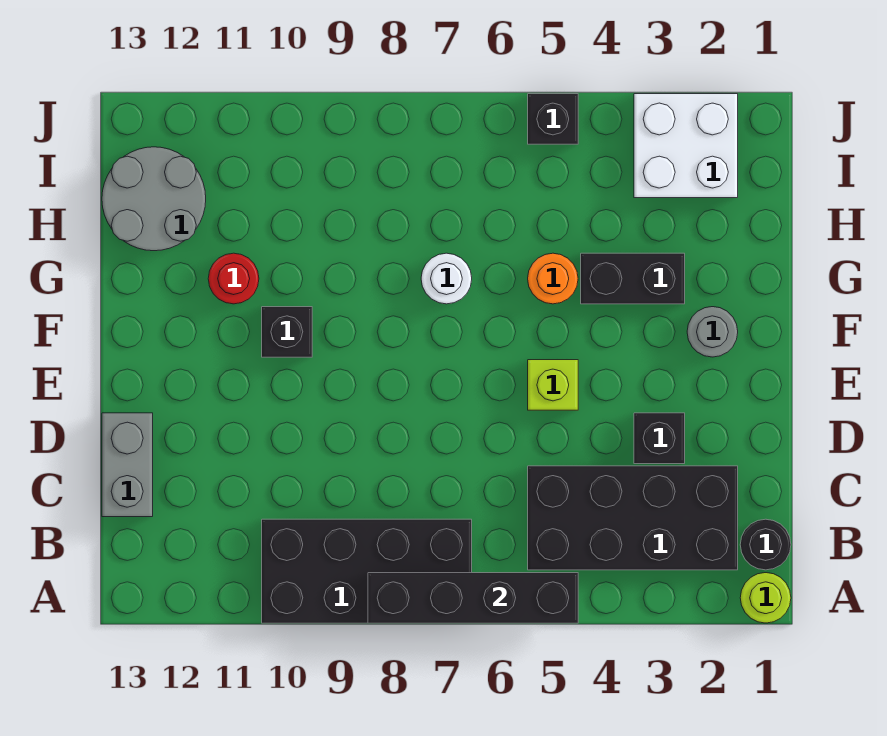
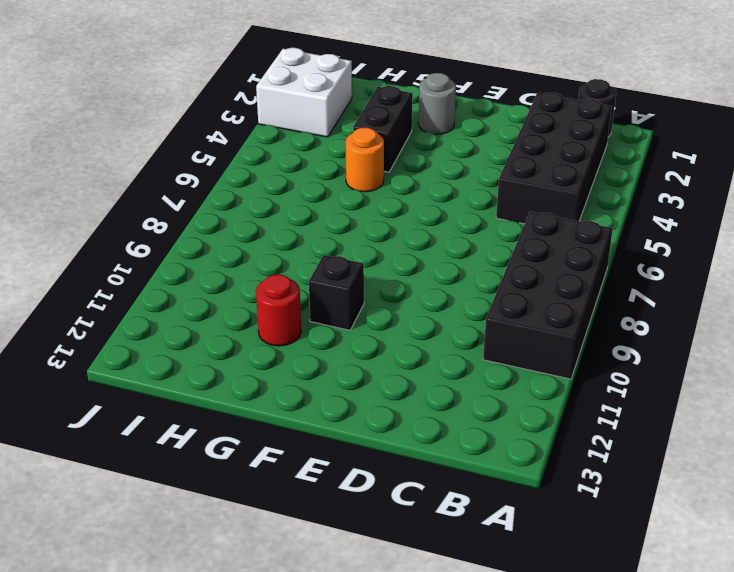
none -> lime round brick A1 level 1
none -> grey brick C13:D13 level 1
none -> black brick D3 level 1

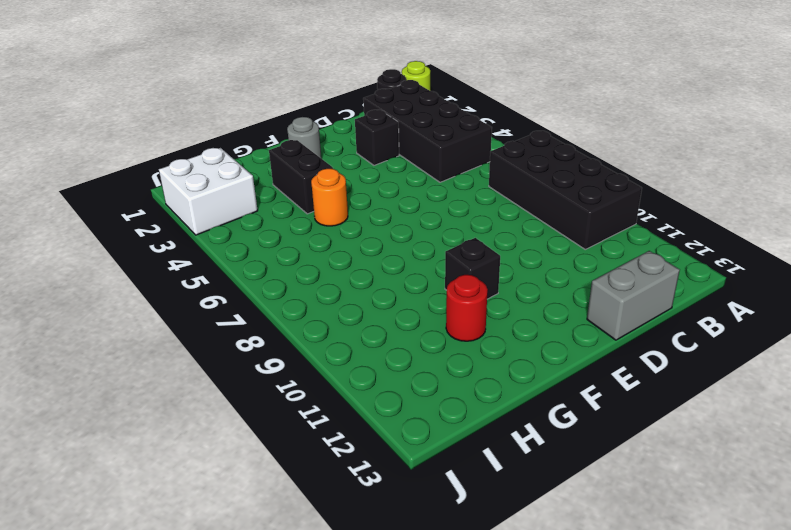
none -> lime brick E5 level 1
none -> white round brick G7 level 1
none -> grey round brick H12:I13 level 1

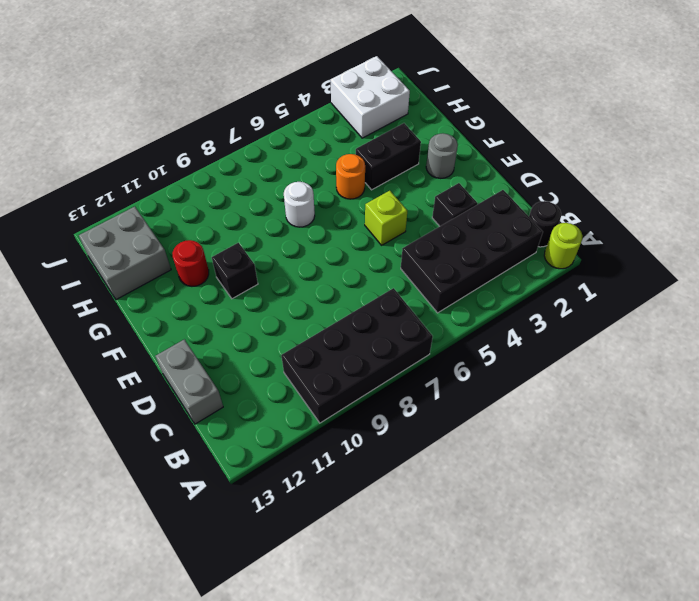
grey brick H12:I13 level 1 -> grey round brick H12:I13 level 1
none -> black brick J5 level 1
none -> black brick A5:A8 level 2

